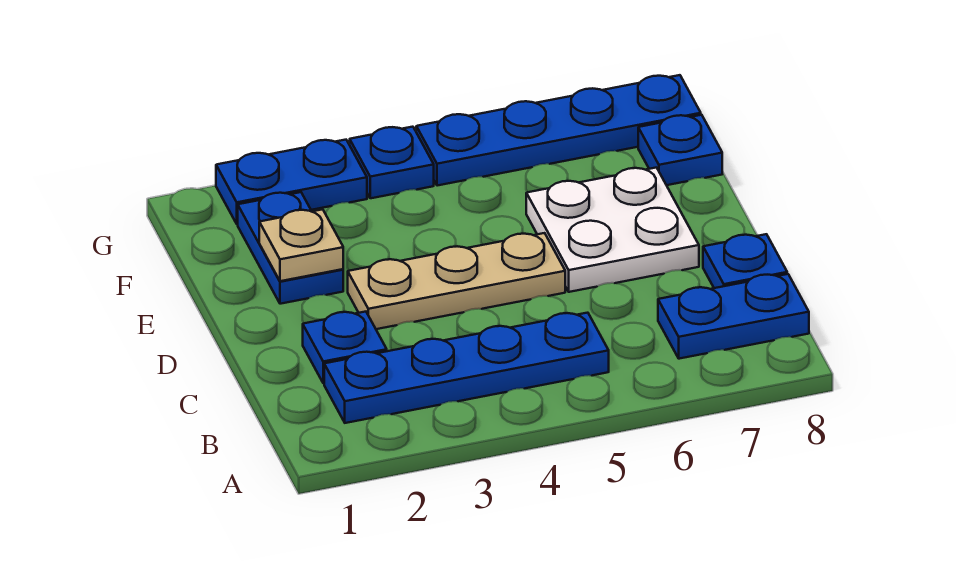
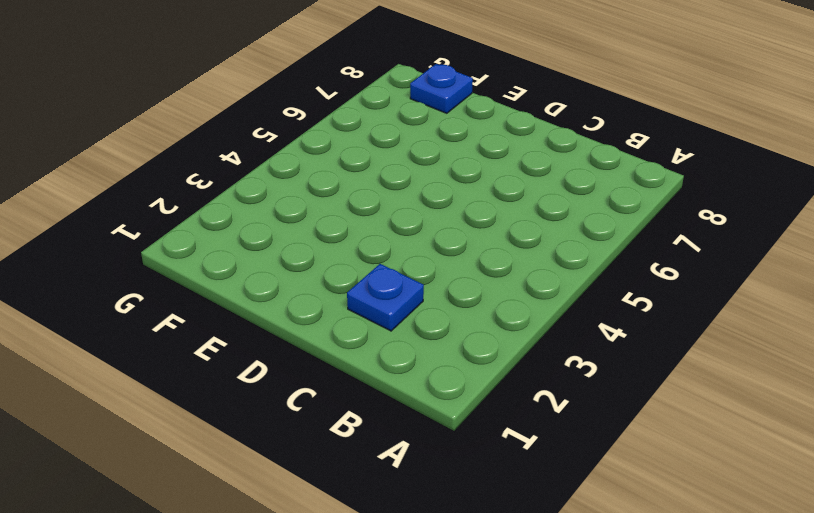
none -> blue plate B2:B5 level 1
none -> blue plate B7:B8 level 1
none -> blue plate C8 level 1

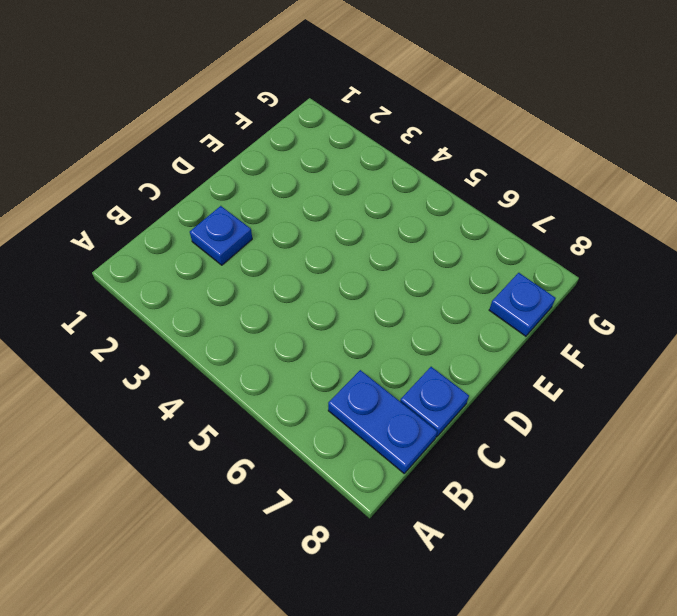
none -> blue plate B2:B5 level 1
none -> tan plate D3:D5 level 1
none -> white plate D6:E7 level 1

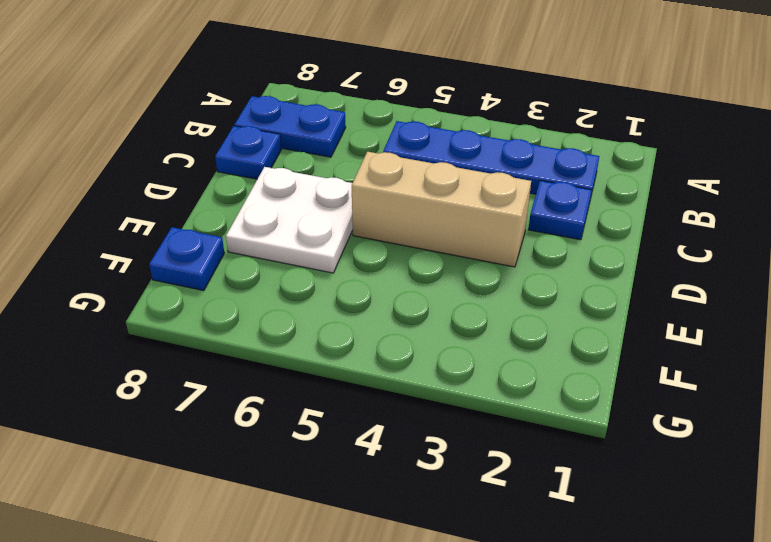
tan brick D3:D5 level 1 -> tan plate D3:D5 level 1
none -> blue plate E2:F2 level 1
none -> blue plate G2:G3 level 1
none -> blue plate G4 level 1

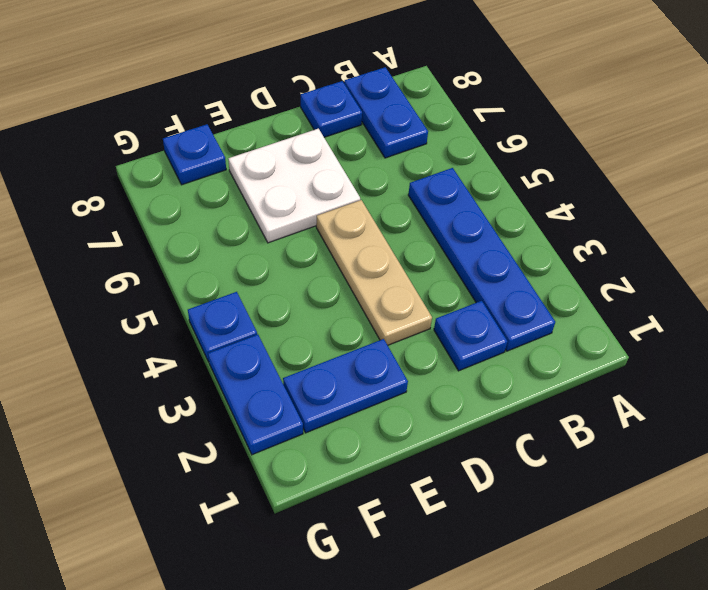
none -> blue plate G5:G8 level 1
none -> tan plate E2 level 2

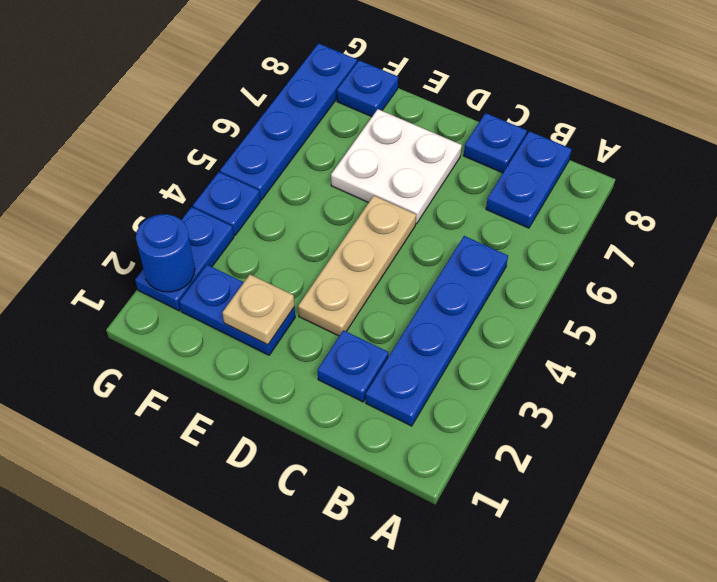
blue round brick G2 level 2 -> none

